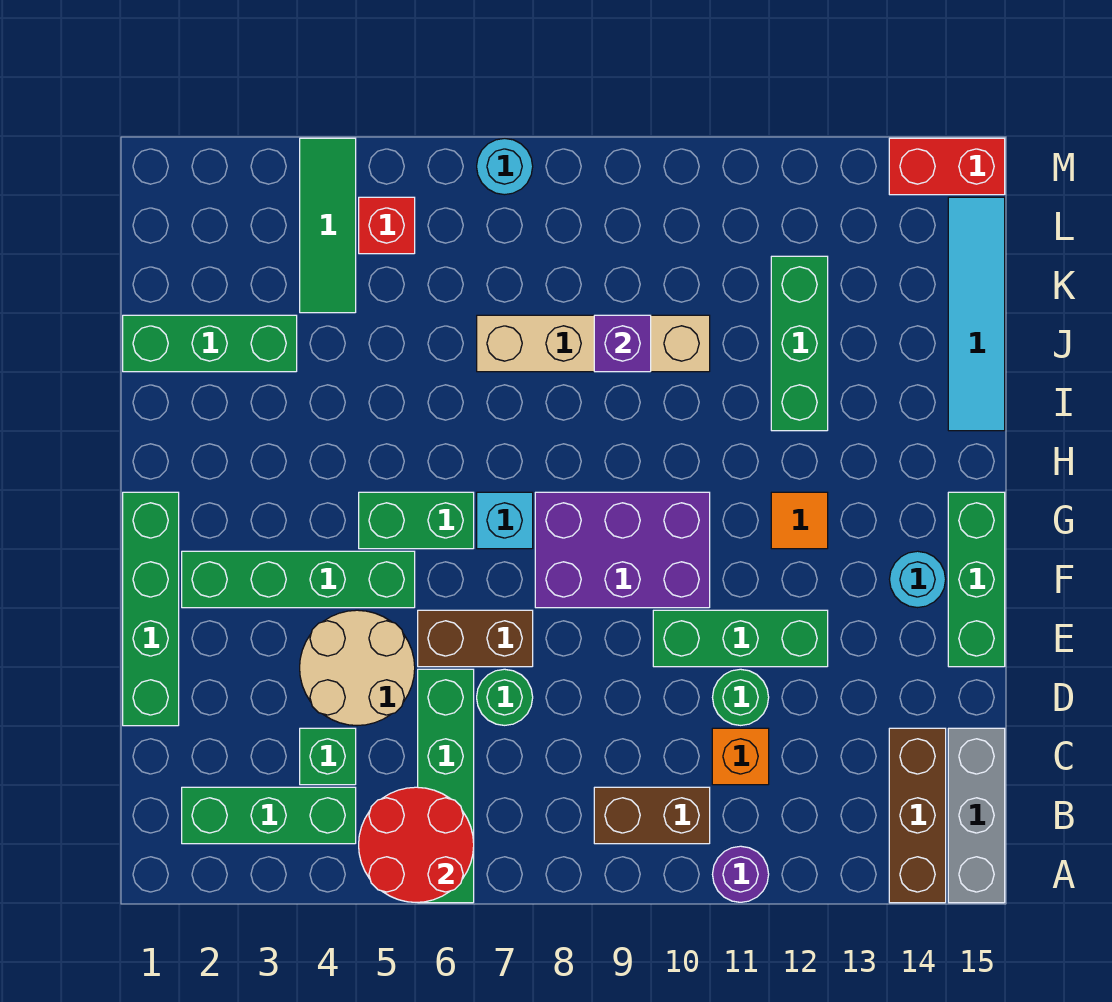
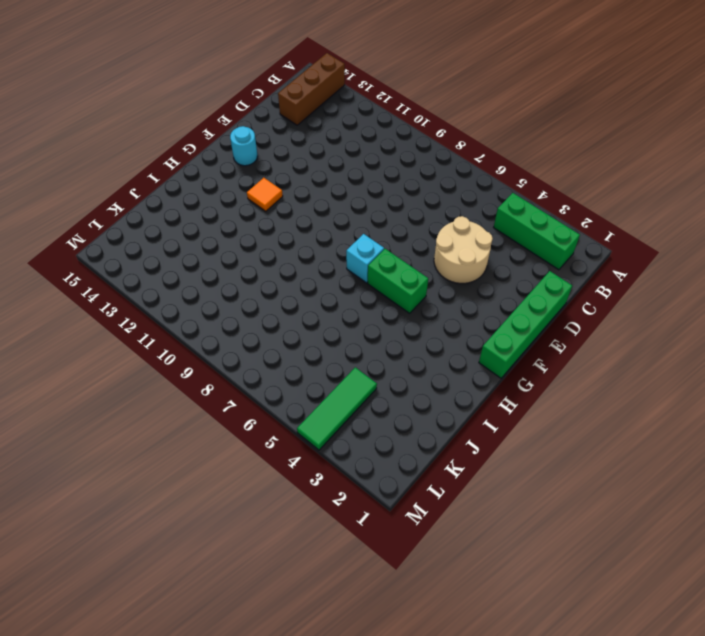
none -> green brick A6:D6 level 1
none -> purple round brick A11 level 1
none -> grey brick A15:C15 level 1
none -> brown brick B9:B10 level 1

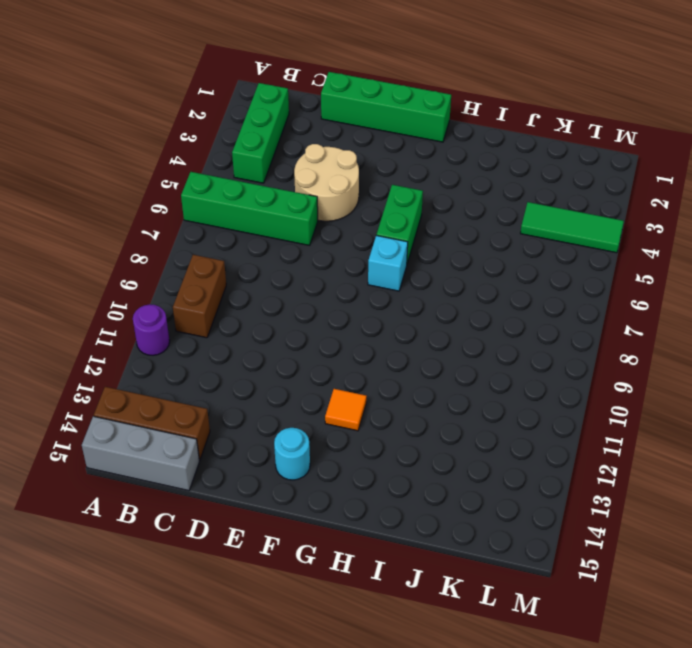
none -> green brick C4 level 1
none -> orange brick C11 level 1
none -> green round brick D7 level 1
none -> green round brick D11 level 1

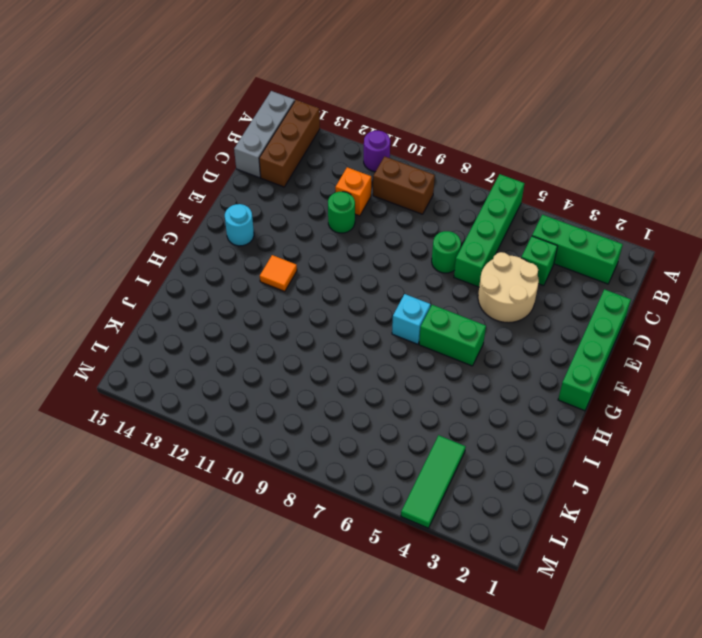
none -> brown brick E6:E7 level 1
none -> green brick E10:E12 level 1
none -> green brick E15:G15 level 1
none -> green brick F2:F5 level 1

